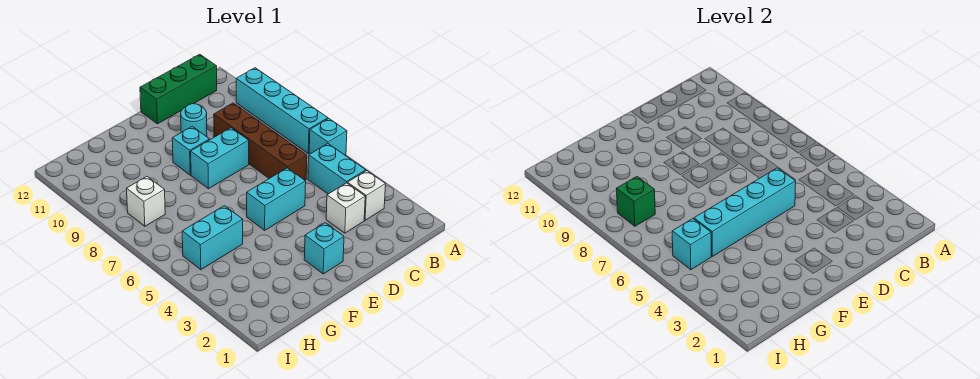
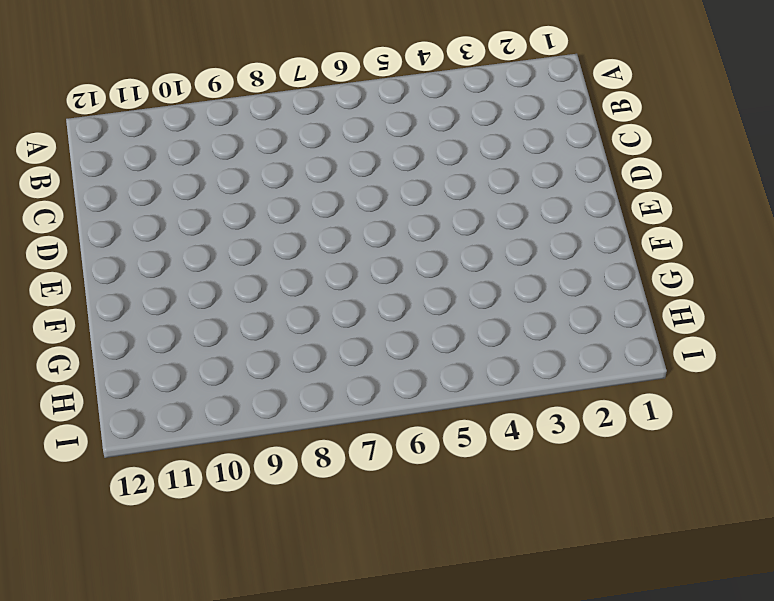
none -> cyan brick A6 level 1
none -> cyan brick A7:A10 level 1
none -> white brick B3 level 1

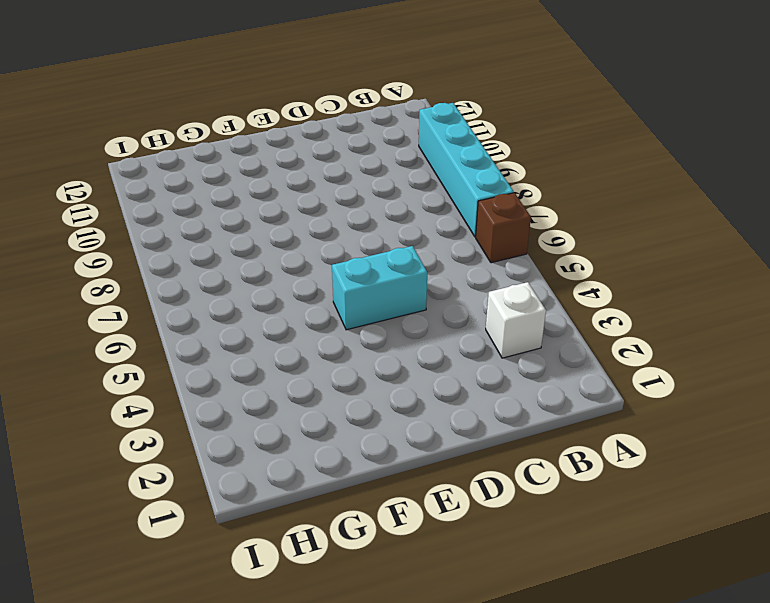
brown brick A6 level 1 -> cyan brick A6 level 1
none -> cyan brick B4:B5 level 1
none -> green brick B12:D12 level 1
none -> white brick C3 level 1

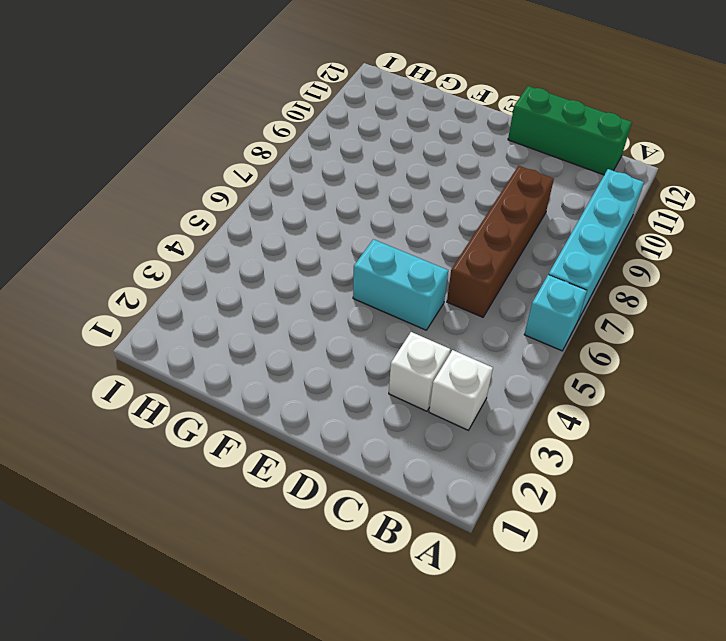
none -> cyan brick B4:B5 level 1
none -> cyan brick D8:E8 level 1
none -> cyan round brick D10 level 1

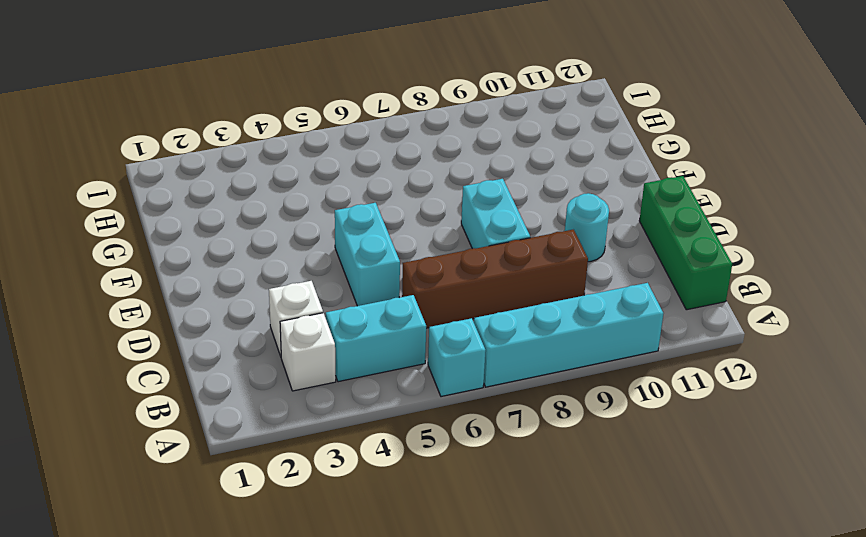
none -> cyan brick E2 level 1
none -> cyan brick E9 level 1
none -> cyan brick G5:H5 level 1

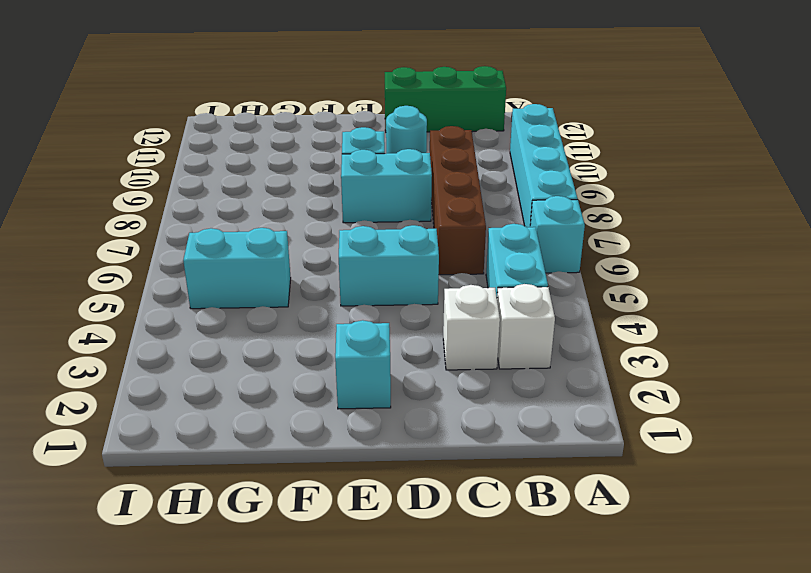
none -> white brick H8 level 1
none -> cyan brick D5:G5 level 2
none -> cyan brick H5 level 2

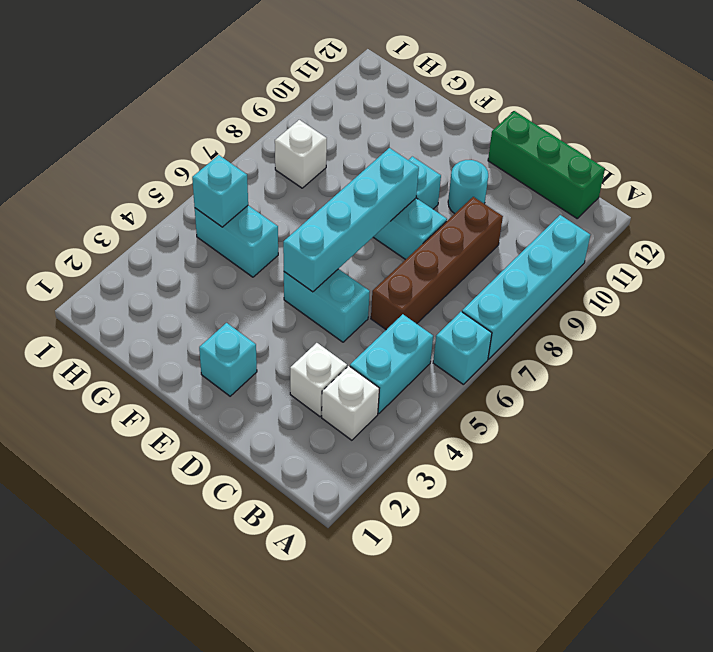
cyan brick E5:E8 level 2 -> cyan brick D5:G5 level 2
none -> green brick H8 level 2

